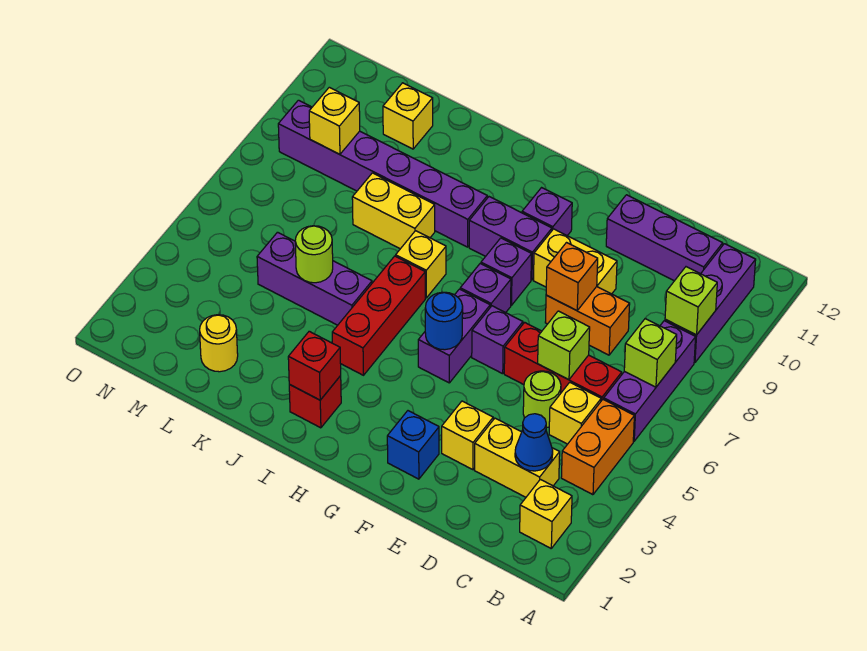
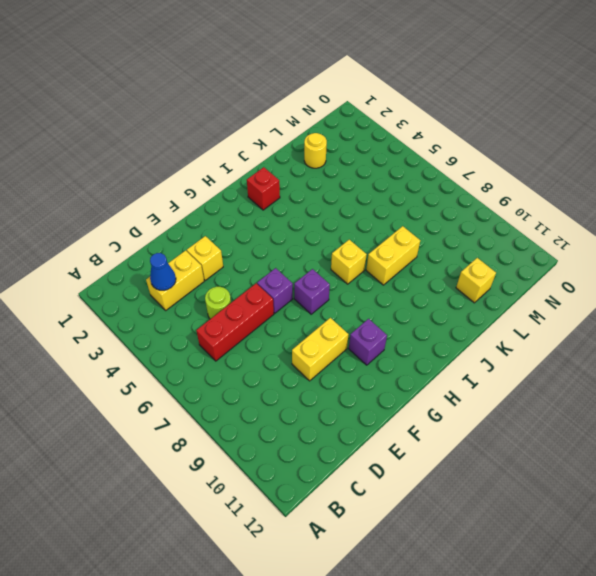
none -> yellow brick B2 level 1
none -> orange brick B4:B5 level 1
none -> purple brick B6:B8 level 1
none -> purple brick B9:B11 level 1

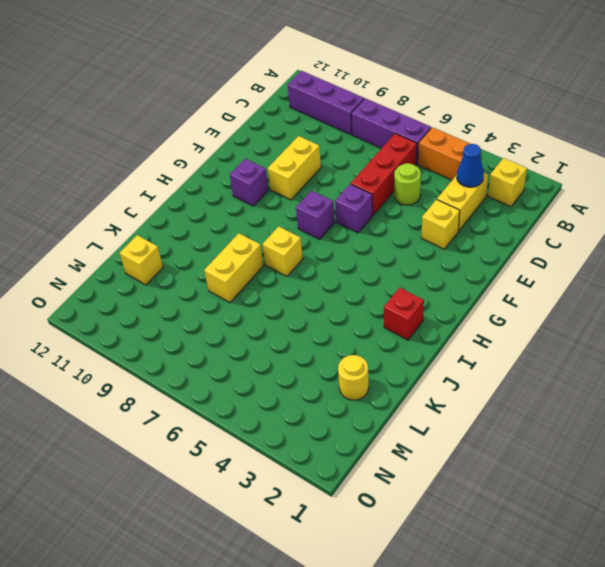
none -> yellow brick C5 level 1
none -> purple brick C11:E11 level 1
none -> orange brick D8:E8 level 1
none -> blue brick F2 level 1

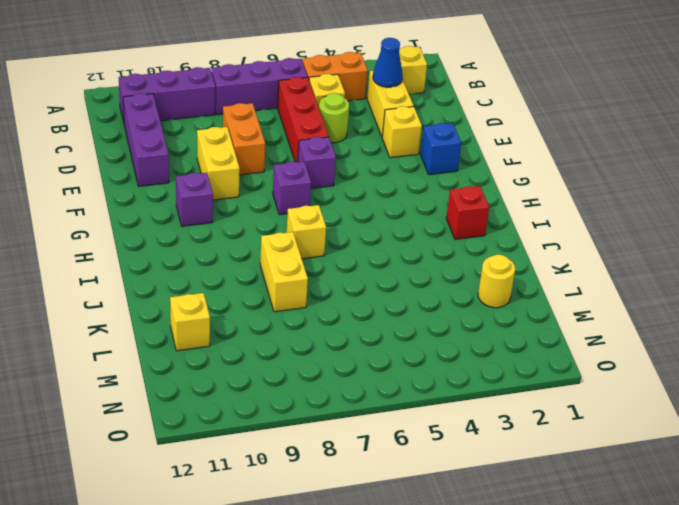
none -> purple brick G5:G6 level 1
none -> purple brick G8 level 1
none -> purple brick G9:H9 level 1
none -> red brick I4:I6 level 1

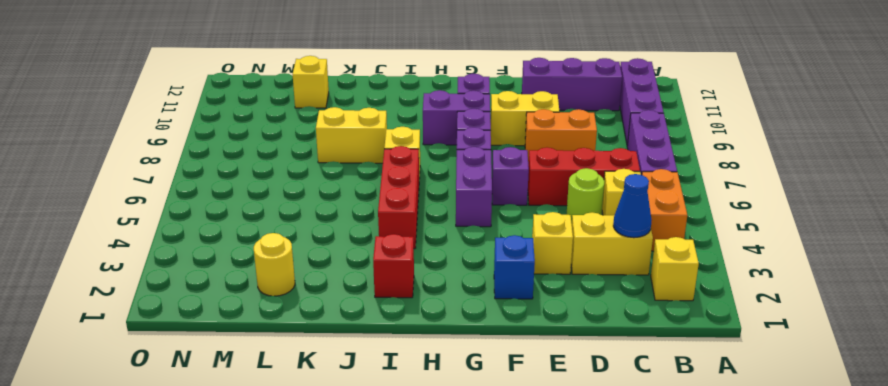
none -> purple brick I9:N9 level 1
none -> purple brick J5:L5 level 1
none -> lime brick B7 level 2
none -> lime brick B9 level 2

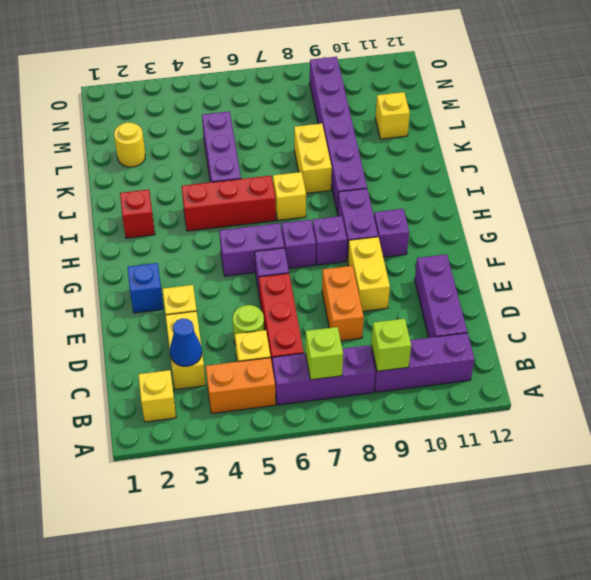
none -> lime brick D6 level 2
none -> orange brick E8 level 2
none -> blue round brick G5 level 2
none -> red brick I2 level 2

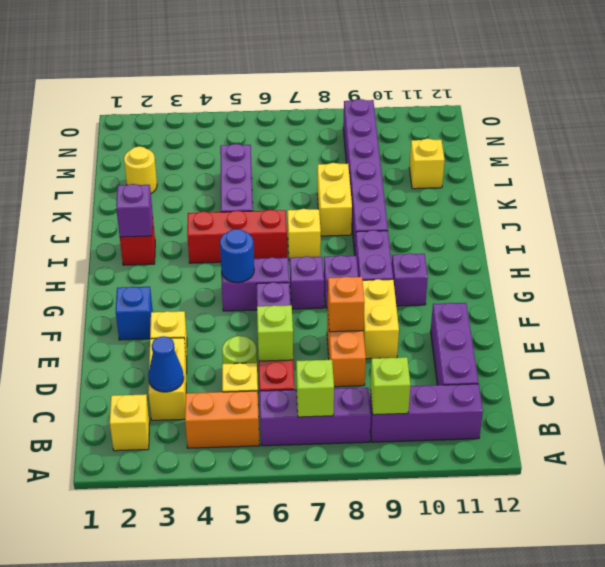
purple brick I2 level 2 -> red brick I2 level 2
none -> lime round brick K5 level 2
none -> yellow brick M9 level 2

